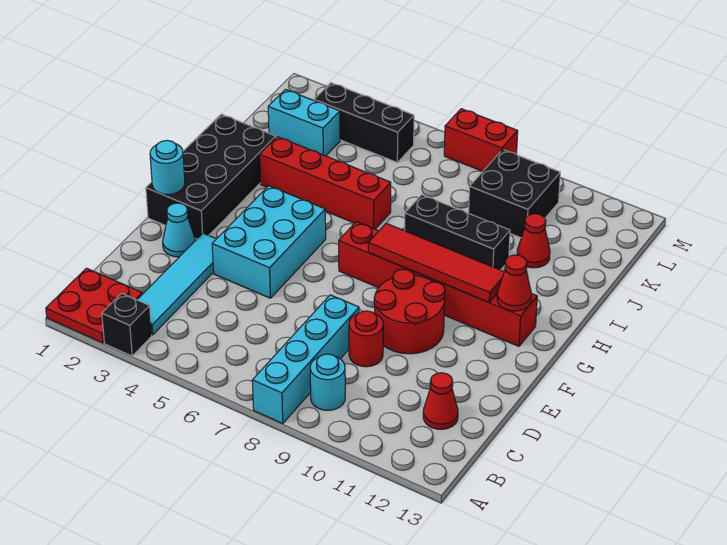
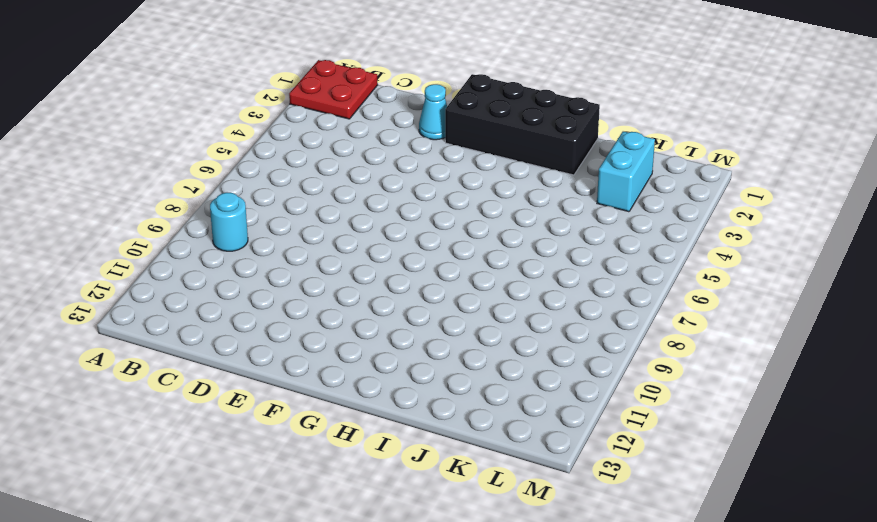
none -> black brick A3 level 1
none -> cyan brick A8:D8 level 1
none -> cyan tile B3:E3 level 1

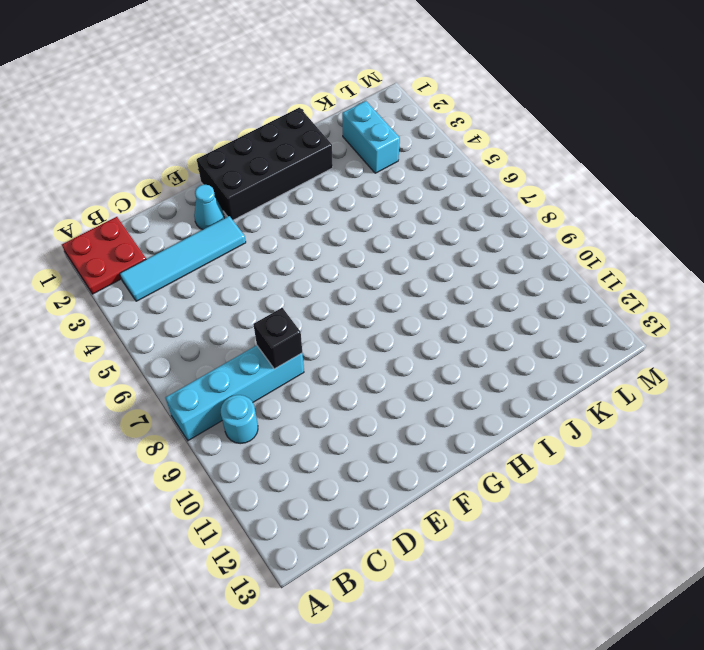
black brick D8 level 2 -> black brick A3 level 1
none -> red cone C12 level 1
none -> red round brick D9 level 1
none -> cyan brick E4:G5 level 1

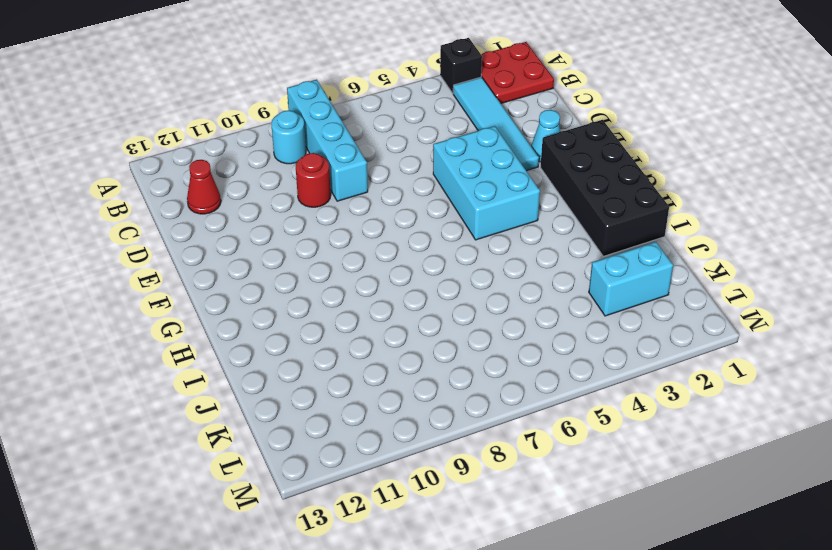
none -> red round brick E9:F10 level 1
none -> red brick G7:G12 level 1
none -> red brick I3:I6 level 1

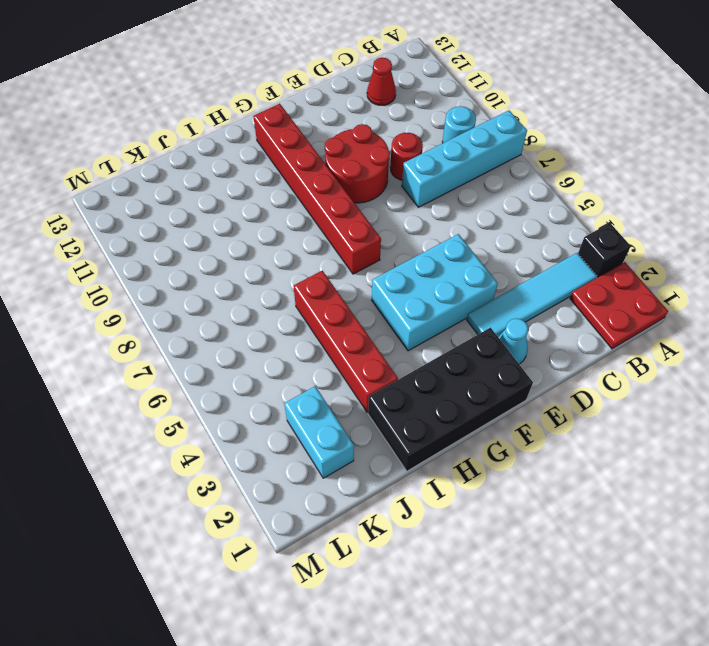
none -> black brick I8:I10 level 1
none -> red cone J11 level 1
none -> black brick K9:L10 level 1

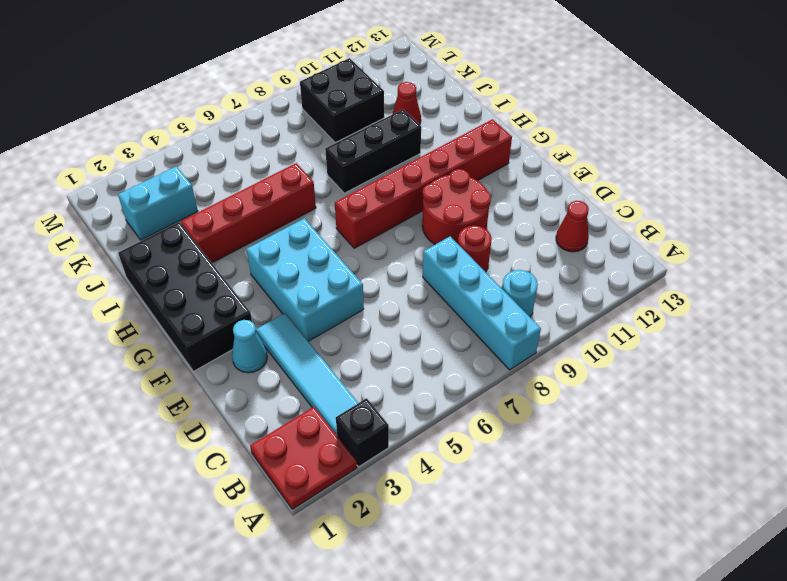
none -> black brick L3:L5 level 1
none -> red brick M7:M8 level 1
none -> cyan round brick F1 level 2

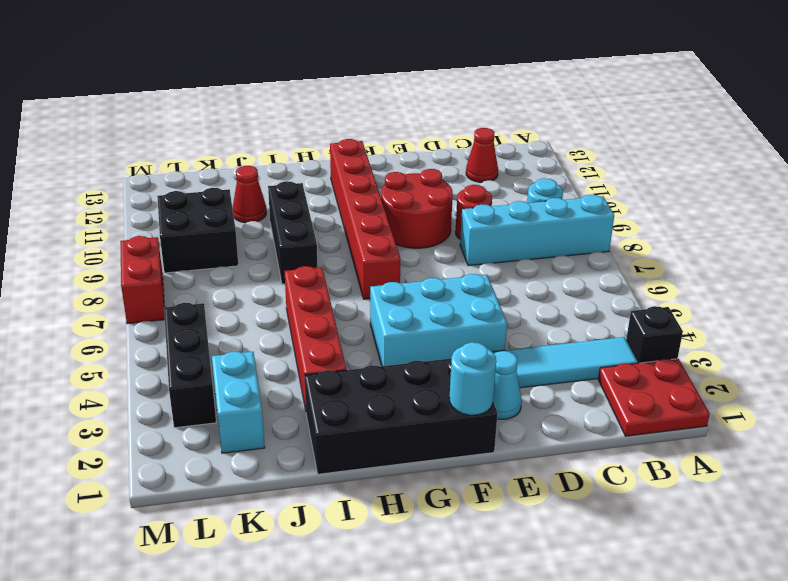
none -> red tile G8:G11 level 2
none -> red cone G12 level 2

